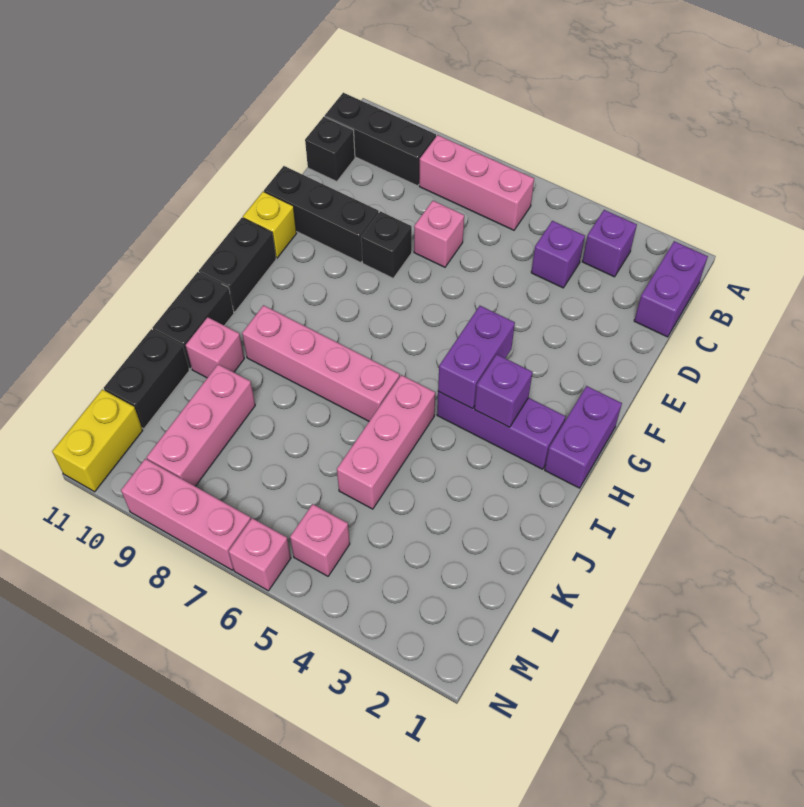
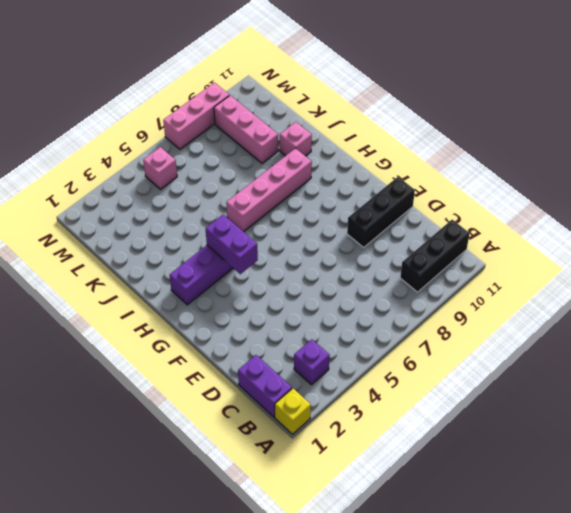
yellow brick A1 level 1 -> yellow brick F11 level 1
none -> pink brick B6:B8 level 1
none -> purple brick C4 level 1
none -> black brick C11 level 1

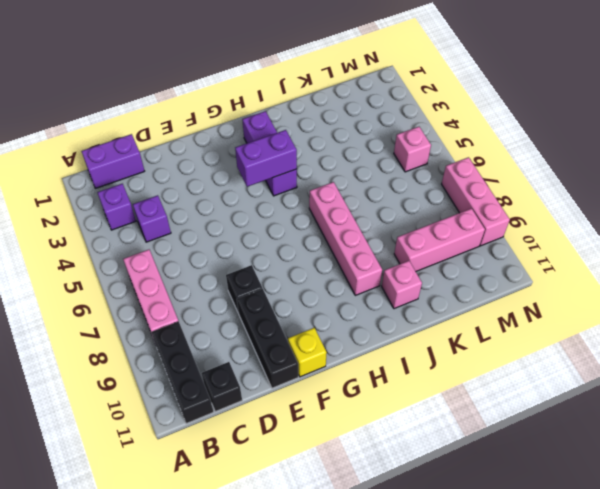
none -> pink brick D7 level 1
none -> purple brick G1:H1 level 1
none -> black brick G11:H11 level 1

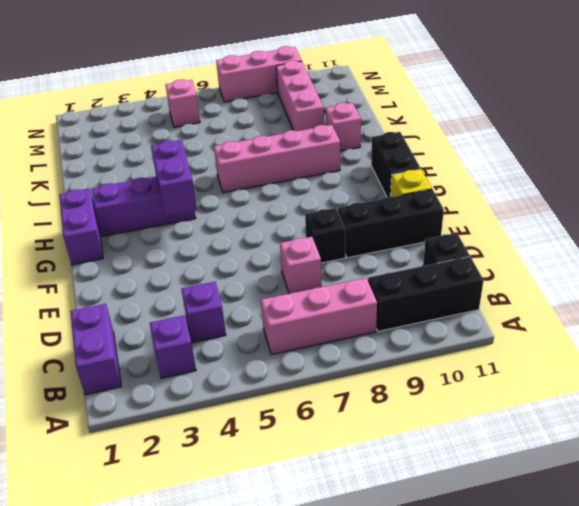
none -> pink brick I5:K5 level 1
none -> black brick I11:J11 level 1
none -> black brick K11:L11 level 1

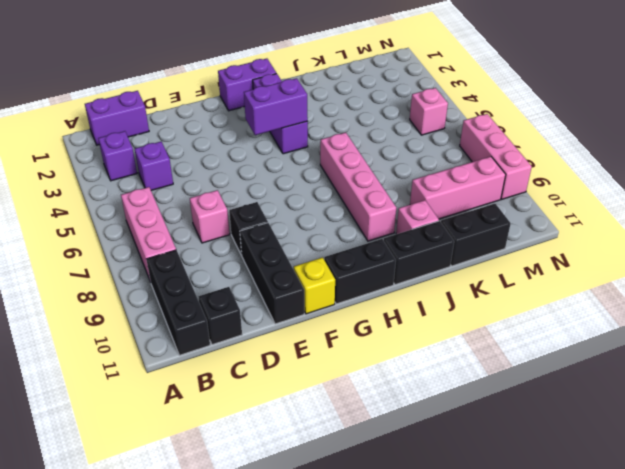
none -> pink brick I5:K5 level 1
none -> yellow brick M11:N11 level 1
none -> pink brick N6 level 1

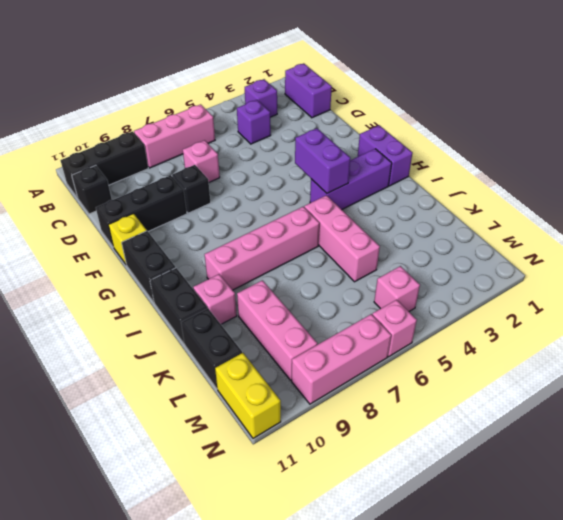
none -> purple brick H3 level 2

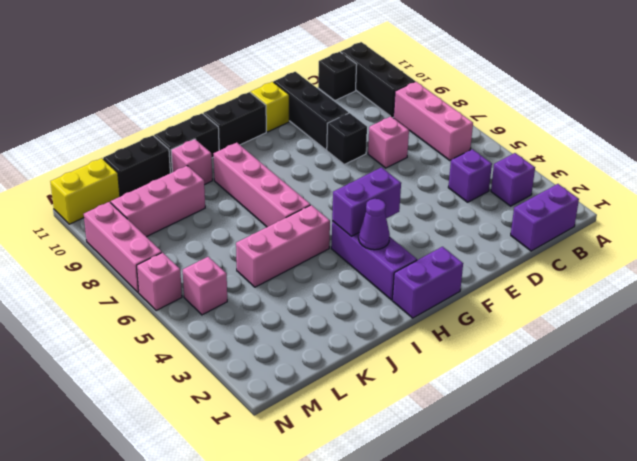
purple cone H3 level 2 -> purple brick H3 level 2

